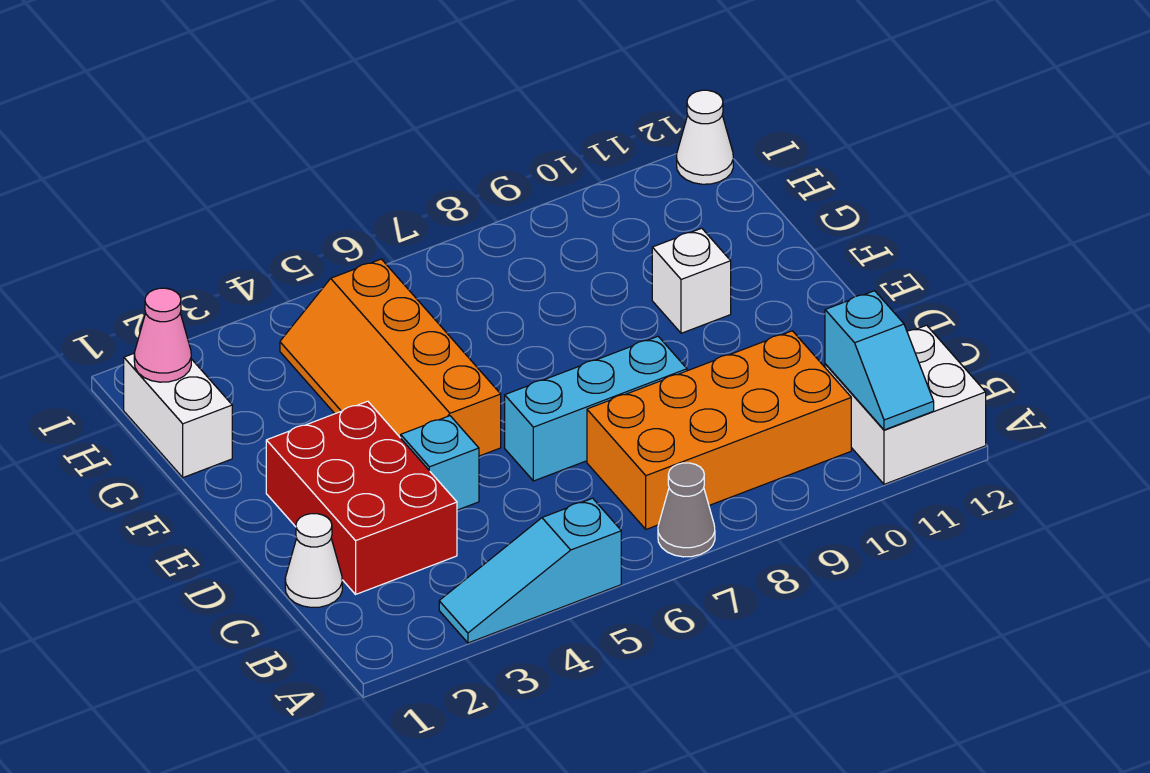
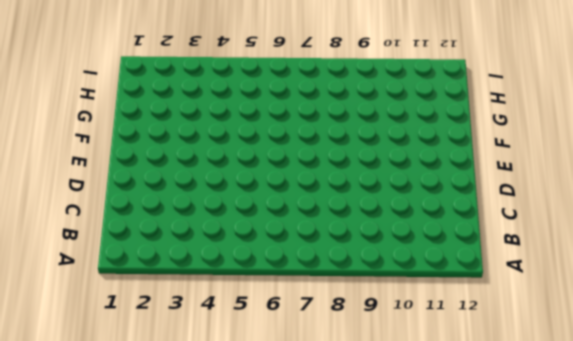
none -> cyan slope A3:A5 level 1 top 5
none -> grey cone A7 level 1
none -> white brick A11:B12 level 1

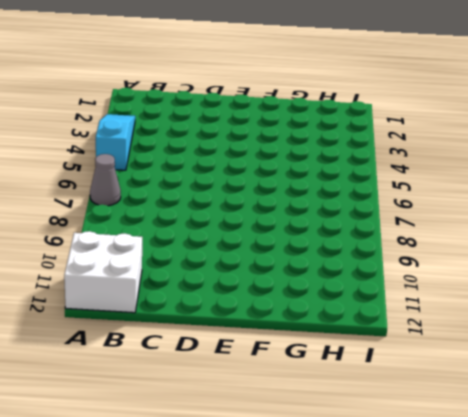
none -> orange brick B7:C10 level 1
none -> white cone C1 level 1
none -> red brick C2:E3 level 1

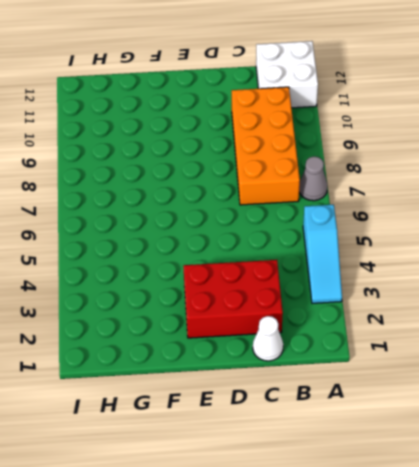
none -> cyan brick D4 level 1
none -> cyan brick D6:D8 level 1
none -> orange slope E4:H5 level 1 top 5

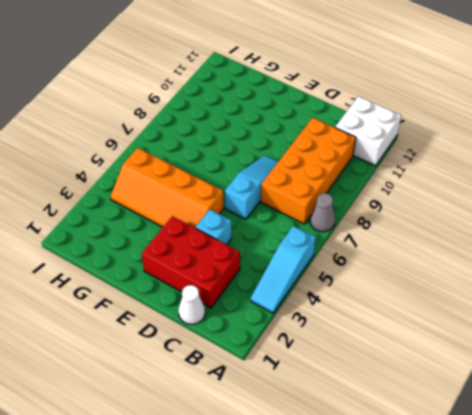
cyan slope D6:D8 level 1 top 6 -> cyan brick D6:D8 level 1
none -> white brick F10 level 1
none -> white brick G1:H1 level 1
none -> white cone I12 level 1

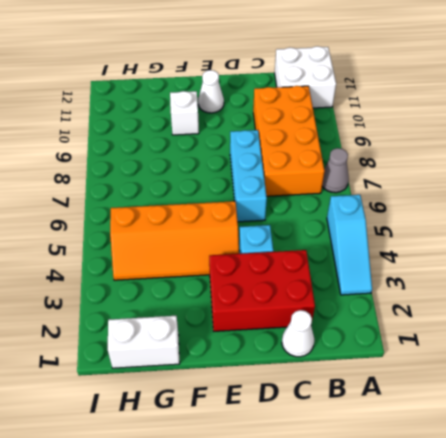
white cone E11 level 1 -> white cone I12 level 1
none -> cyan slope A11:B11 level 2 top B
none -> pink cone H1 level 2

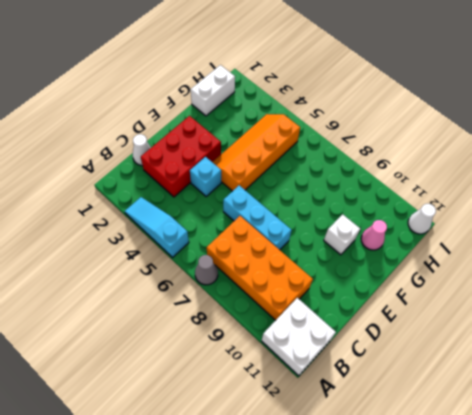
pink cone G11 level 1 -> pink cone H1 level 2
none -> cyan slope A11:B11 level 2 top B

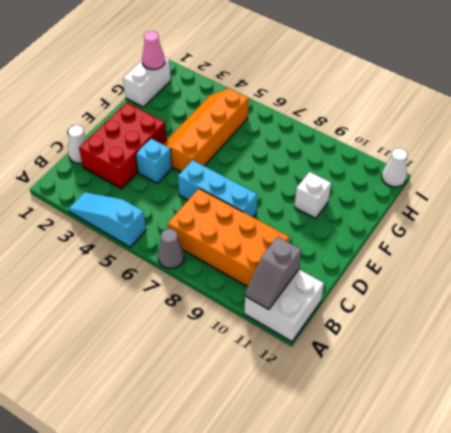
grey slope A11:B11 level 2 top B -> cyan slope A11:B11 level 2 top B

